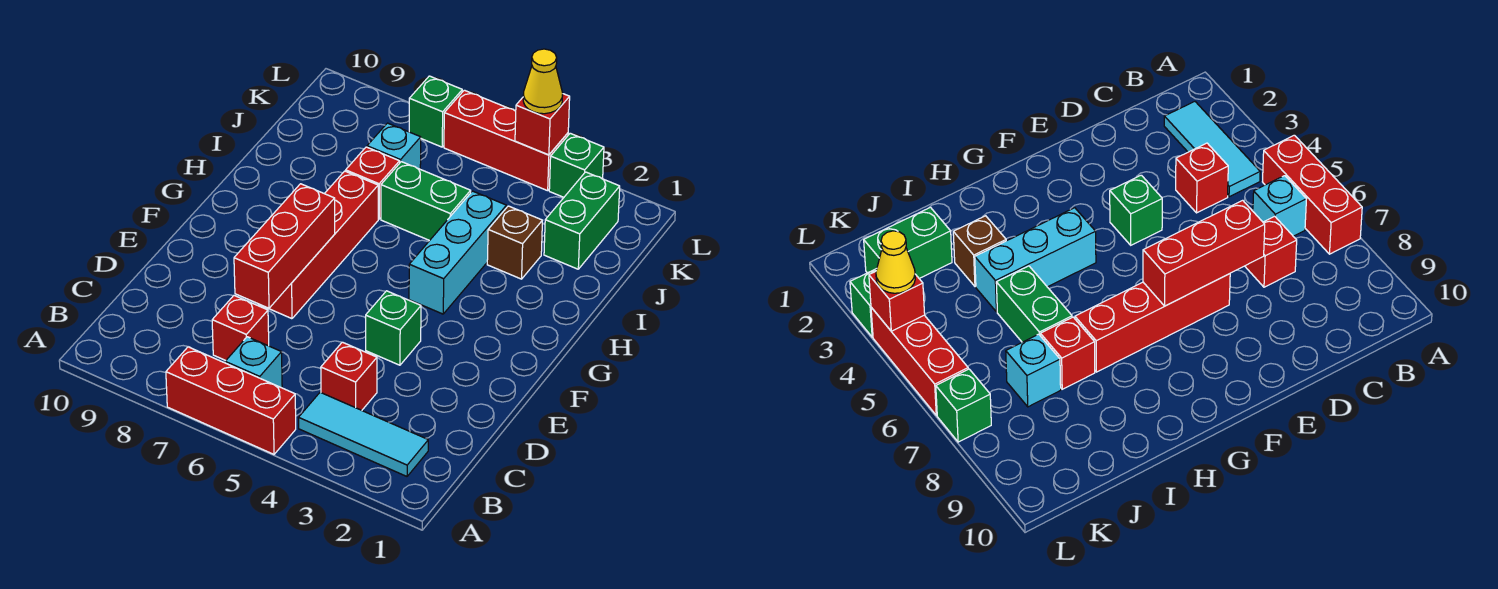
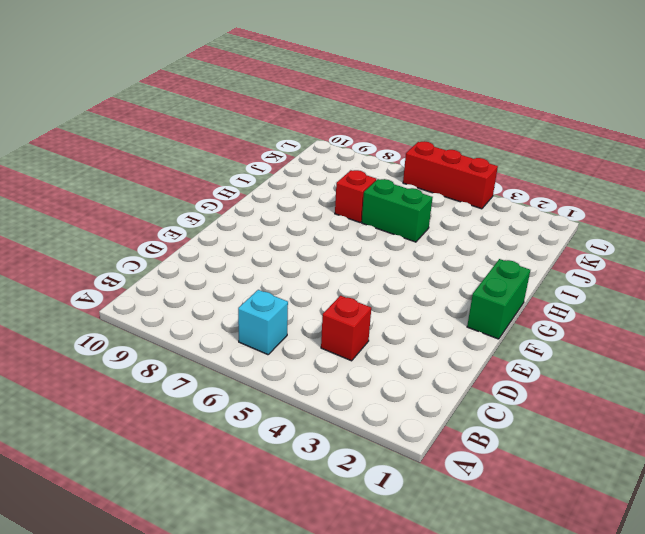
green brick F1:G1 level 1 -> green brick J2:K2 level 1
none -> red brick A5:A7 level 1
none -> cyan tile B2:B4 level 1
none -> red brick C7 level 1

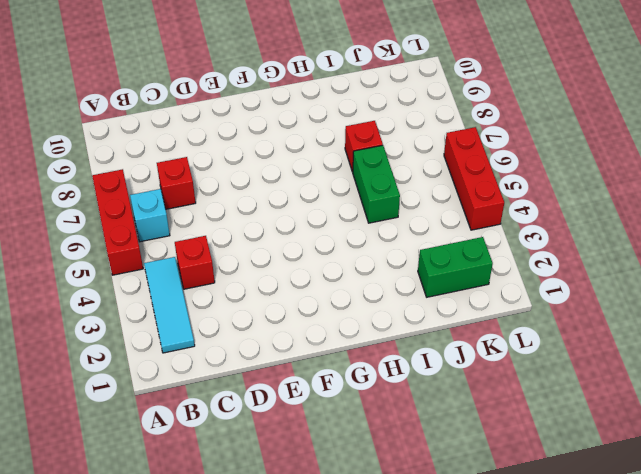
none -> green brick E4 level 1
none -> red brick E7:H7 level 1
none -> cyan brick G4:I4 level 1

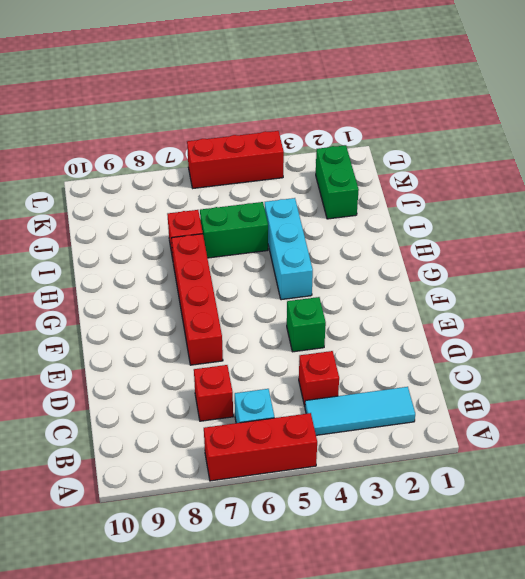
none -> brown brick I3 level 1
none -> cyan brick J7 level 1
none -> green brick L3 level 1

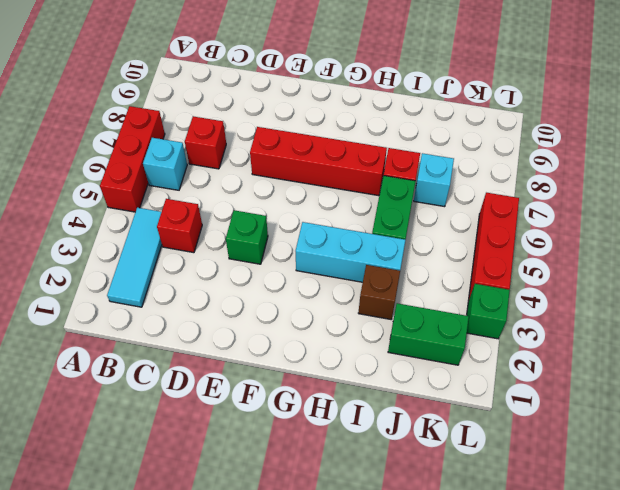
none -> green brick L7 level 1
none -> red brick D7:F7 level 2
none -> red brick L4 level 2

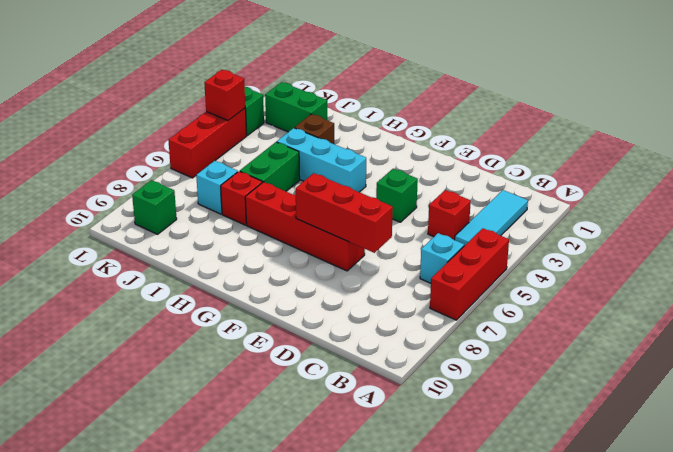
green brick K9 level 1 -> green brick L7 level 1
none -> red brick C7 level 1
none -> yellow cone L4 level 3

